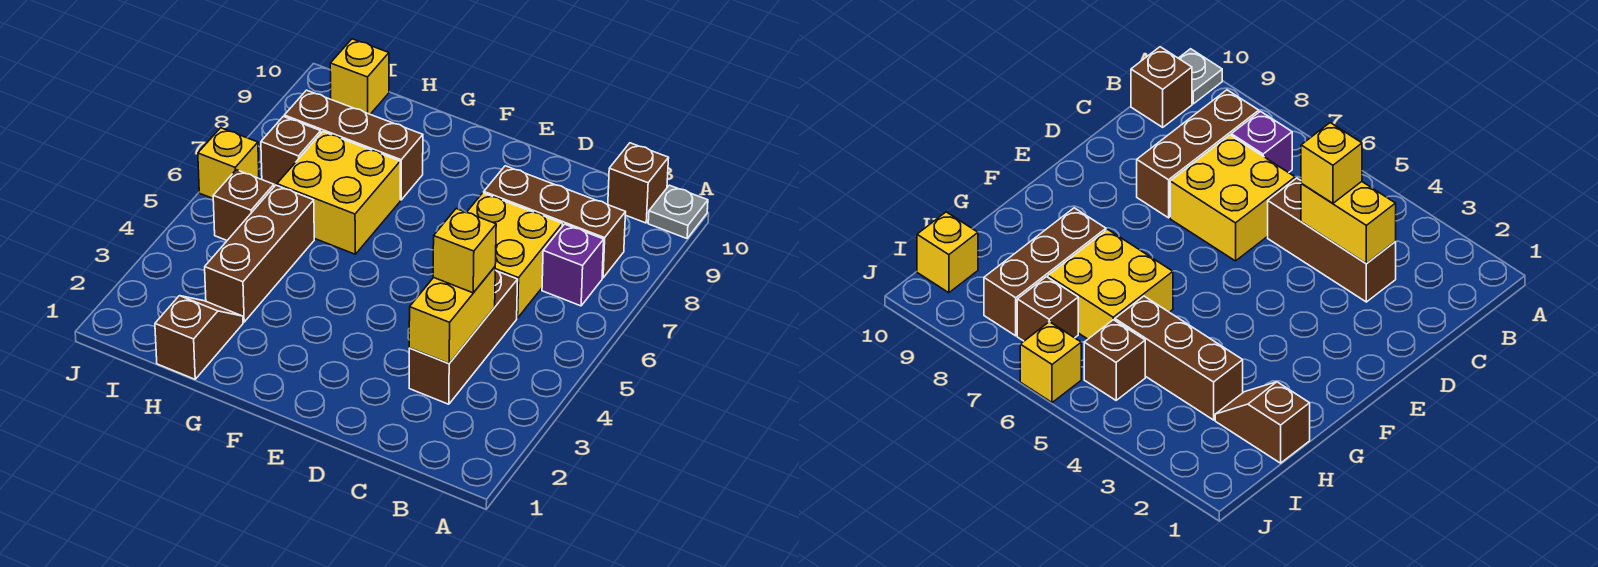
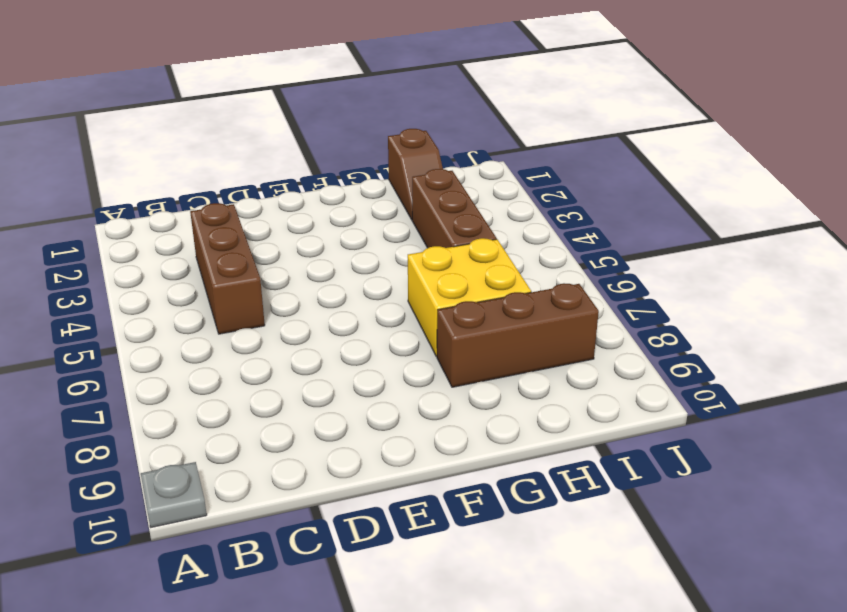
none -> purple brick B7 level 1
none -> brown brick B8:D8 level 1
none -> brown brick B10 level 1

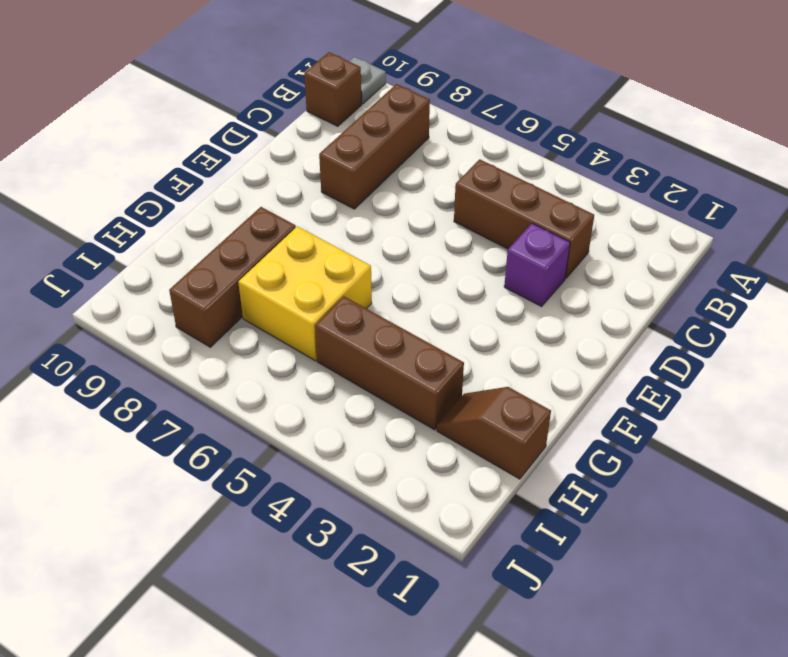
purple brick D3 level 1 -> purple brick B7 level 1
none -> yellow brick C6:D7 level 1
none -> brown brick I5 level 1
none -> brown brick I7 level 1

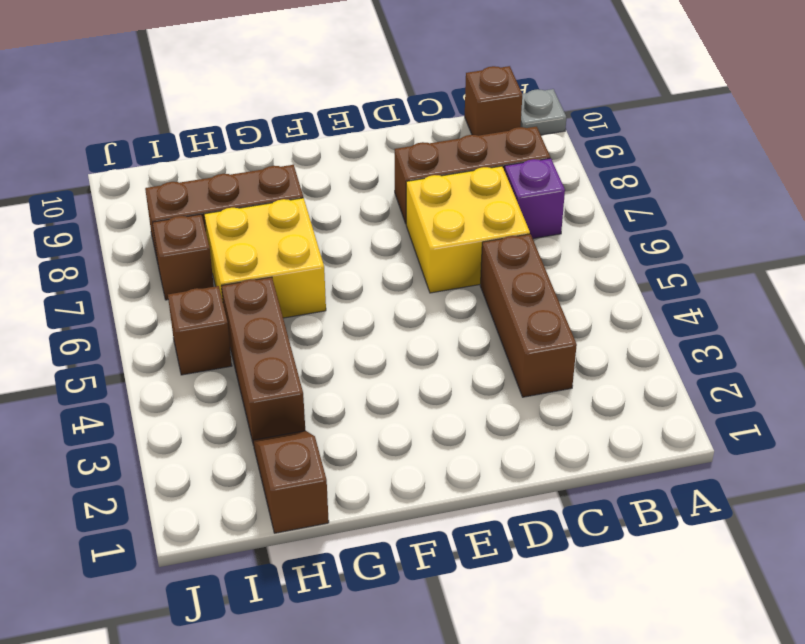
none -> yellow brick I10 level 1
none -> yellow brick J6 level 1
none -> yellow brick C3:C4 level 2

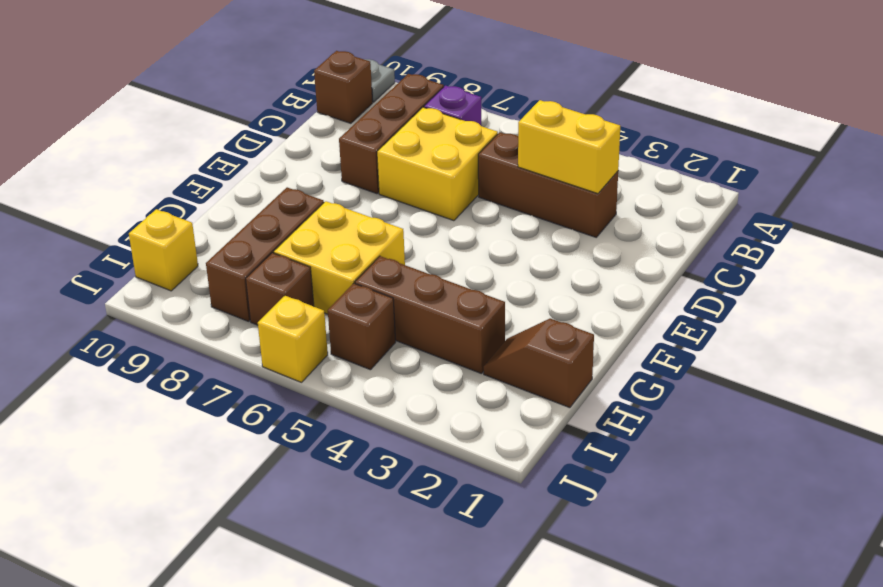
none -> yellow brick C4 level 3

